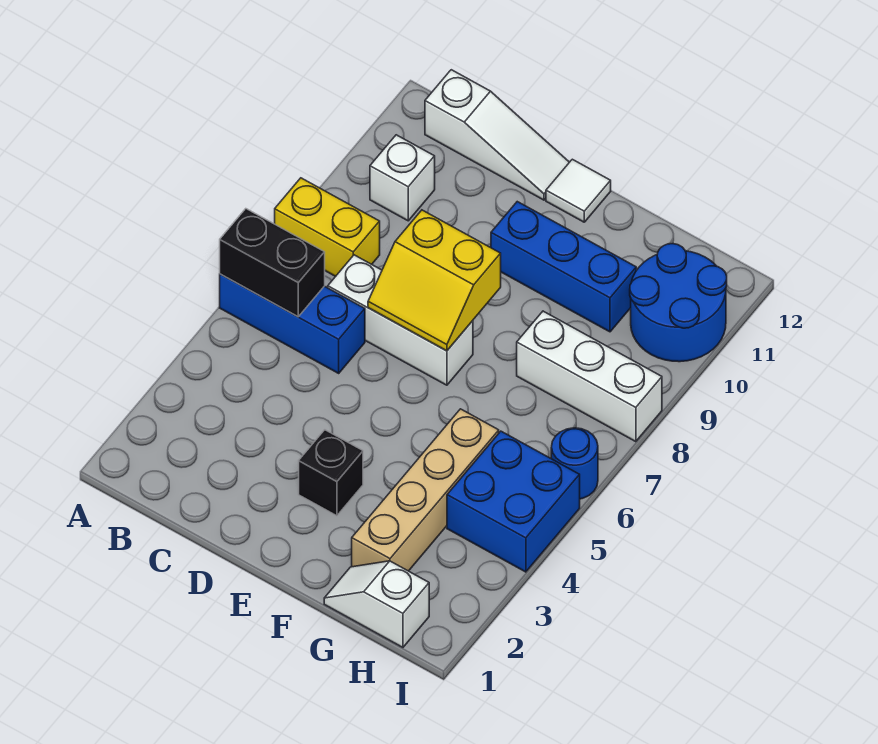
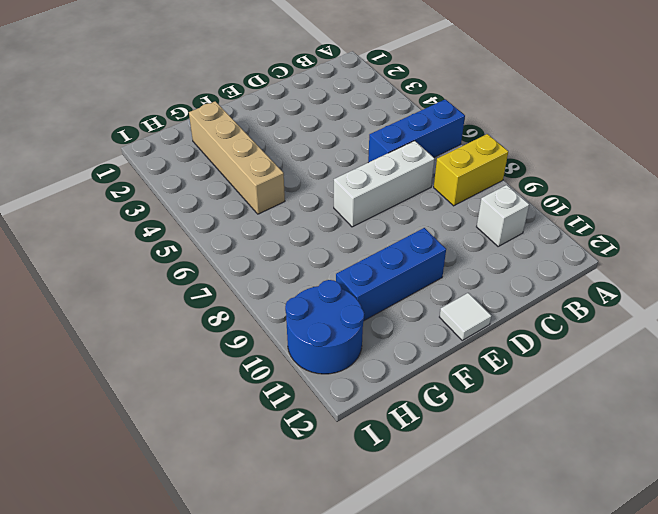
none -> white slope B12:D12 level 1 top B
none -> black brick E3 level 1
none -> white slope G1:H1 level 1 top H

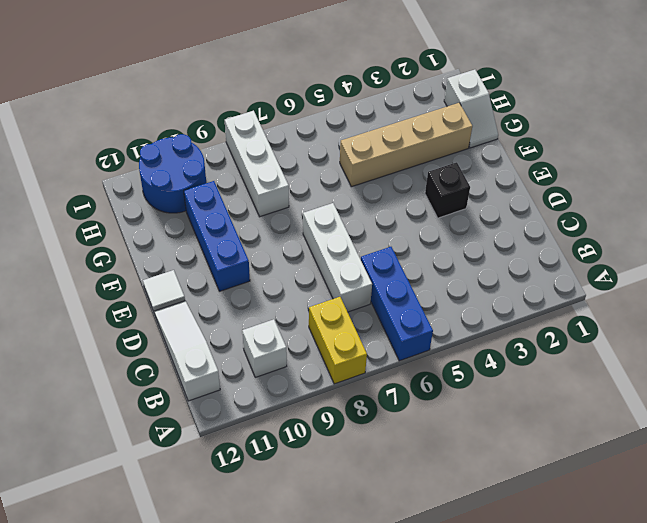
none -> blue brick H4:I5 level 1
none -> blue round brick I6 level 1
none -> black brick A6:B6 level 2

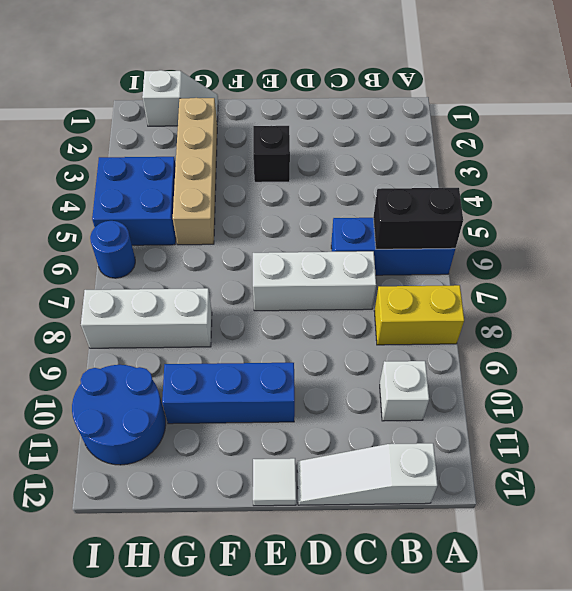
none -> yellow slope D7:E8 level 2 top 8

